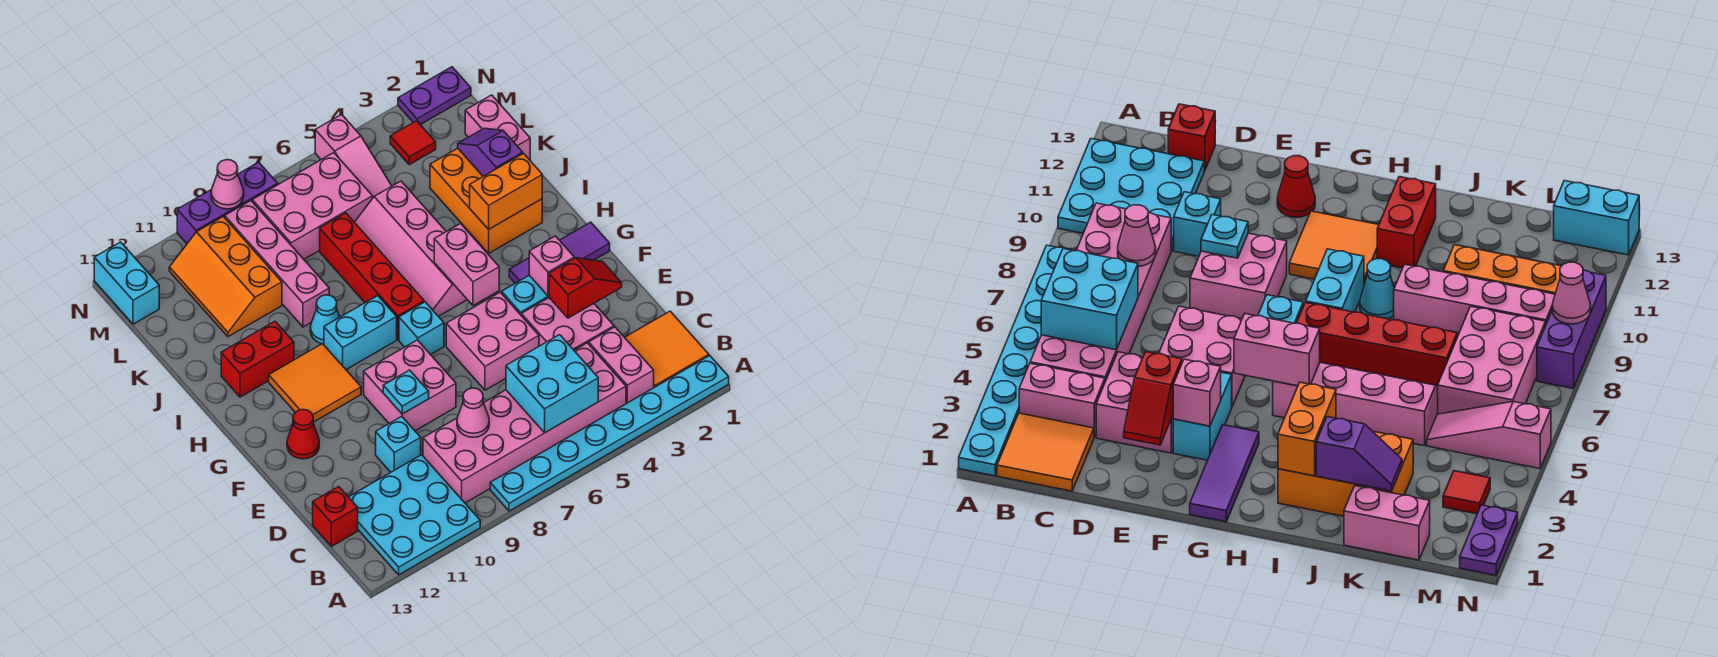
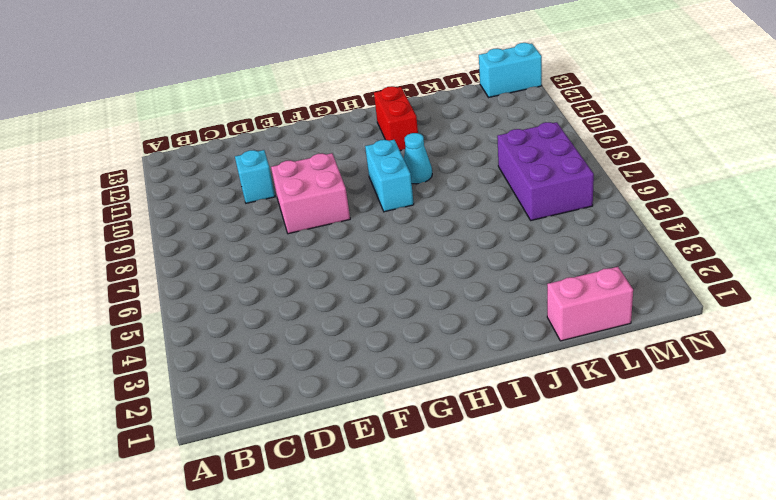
purple brick L6:M8 level 1 -> pink brick L6:M8 level 1
none -> cyan plate A1:A8 level 1
none -> cyan plate A10:C12 level 1
none -> orange tile B1:C2 level 1
none -> pink brick B3:C3 level 1

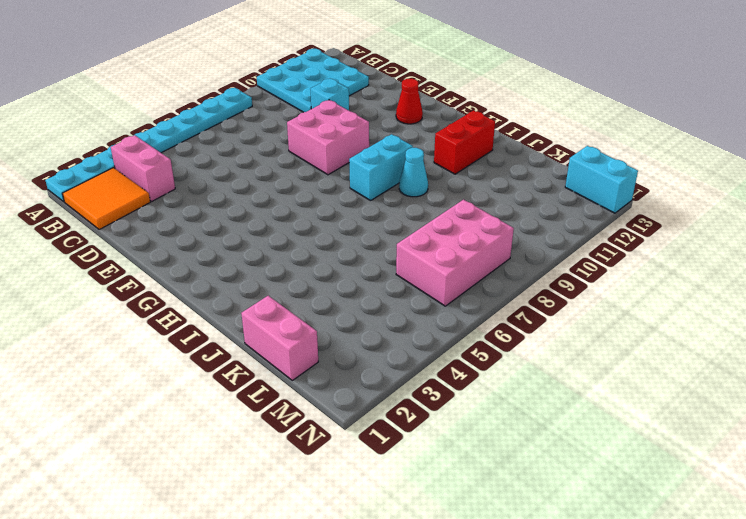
none -> pink brick B4:C9 level 1
none -> red brick C13 level 1
none -> pink brick D3:E4 level 1
none -> pink brick E5:F6 level 1

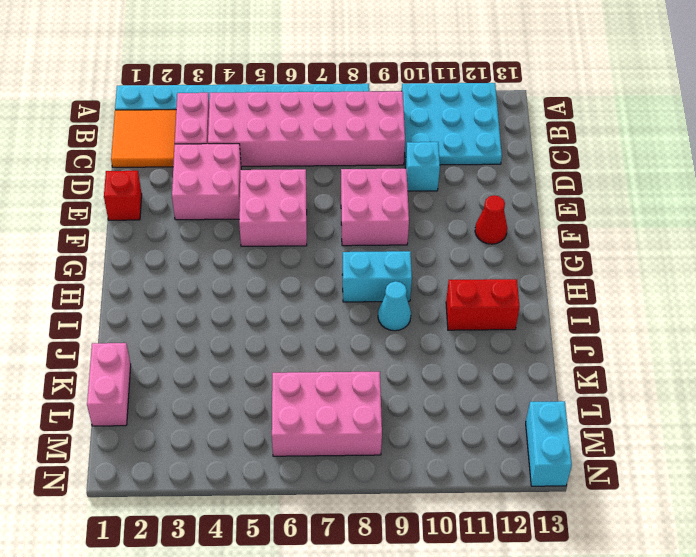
red brick E1 level 1 -> red brick C13 level 1
none -> cyan brick F3:F4 level 1
none -> purple tile G1:G3 level 1
none -> cyan brick G7 level 1
none -> orange tile G10:H11 level 1

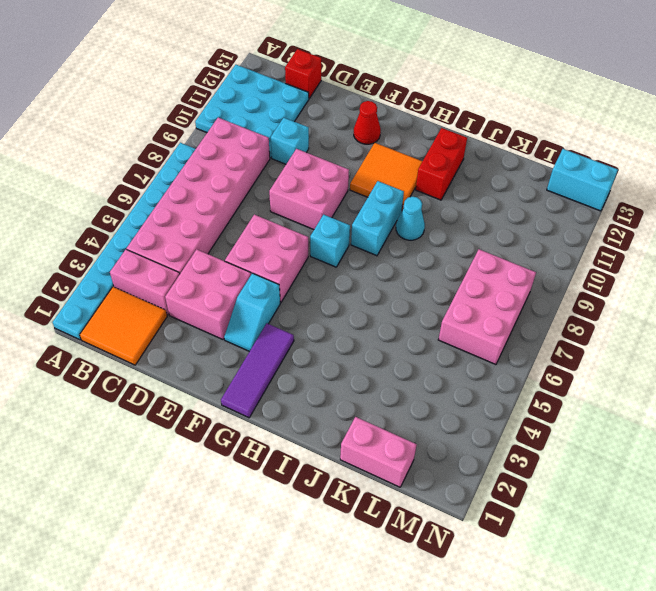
cyan slope F3:F4 level 1 top 4 -> cyan brick F3:F4 level 1
none -> pink slope H5:K6 level 1 top 5
none -> red brick H7:K7 level 1
none -> orange brick I2:K3 level 1
none -> pink brick J9:M9 level 1

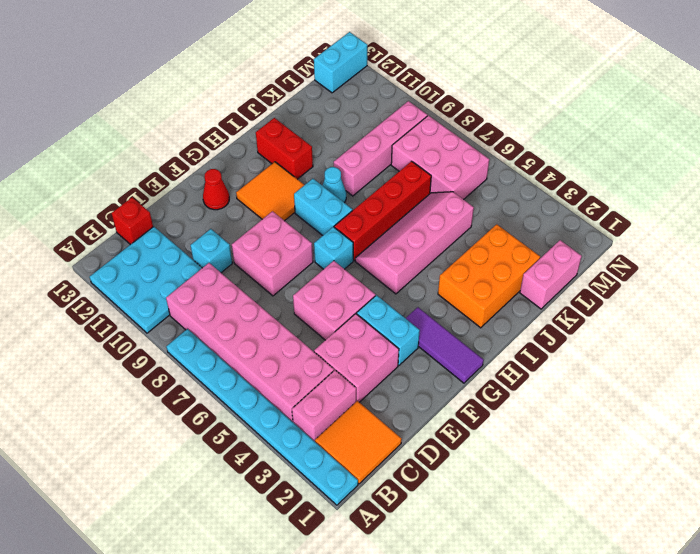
none -> orange slope K10:M11 level 1 top 10
none -> pink slope L5:N5 level 1 top N
none -> red tile M3 level 1
none -> purple plate N1:N2 level 1

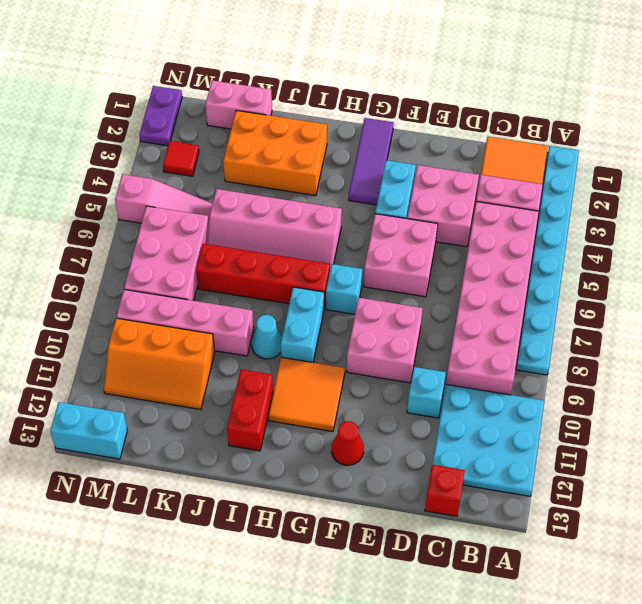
none -> purple brick N8:N10 level 1
none -> cyan brick B5:C6 level 2
none -> pink cone C8 level 2
none -> red slope E2:E3 level 2 top 3

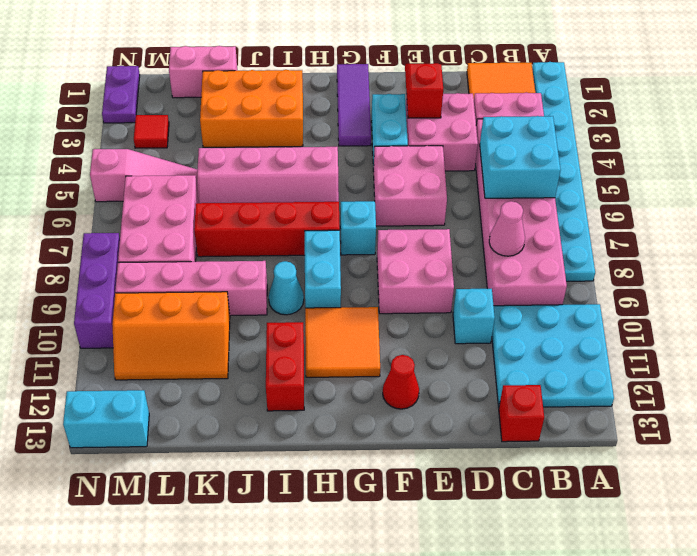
none -> cyan plate E9 level 2
none -> pink brick F3 level 2
none -> pink brick G5:H5 level 2
none -> orange brick I2:I3 level 2

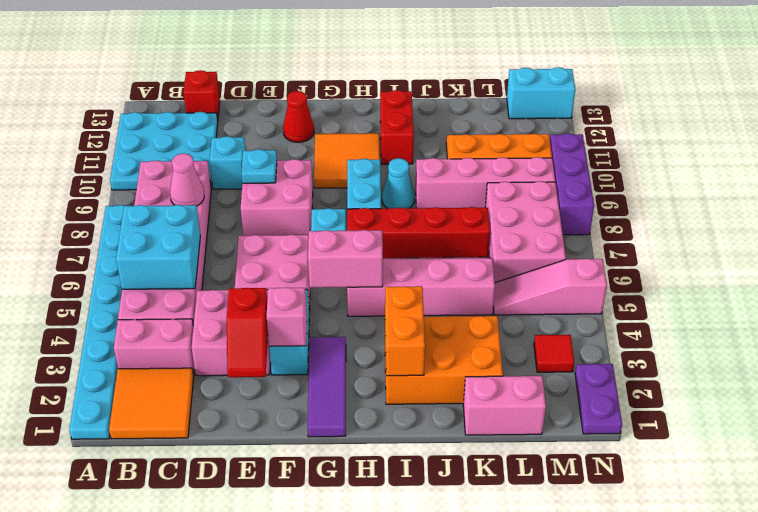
none -> purple slope J2:K2 level 2 top J
none -> pink cone N9 level 2

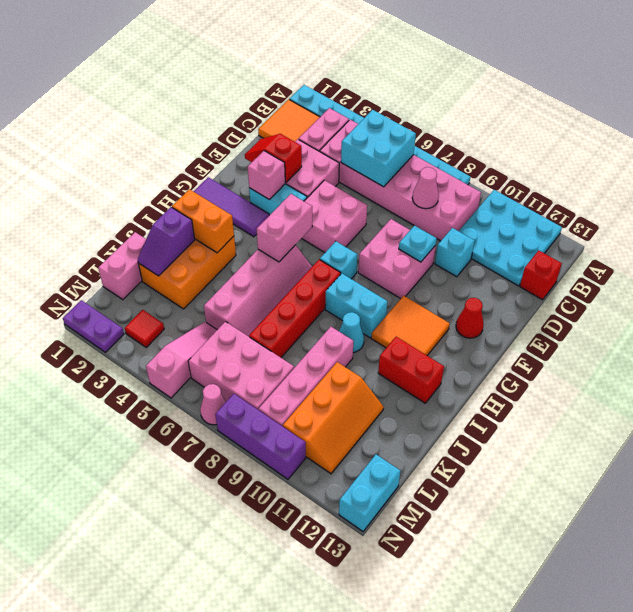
pink cone N7 level 1 -> pink cone N9 level 2

